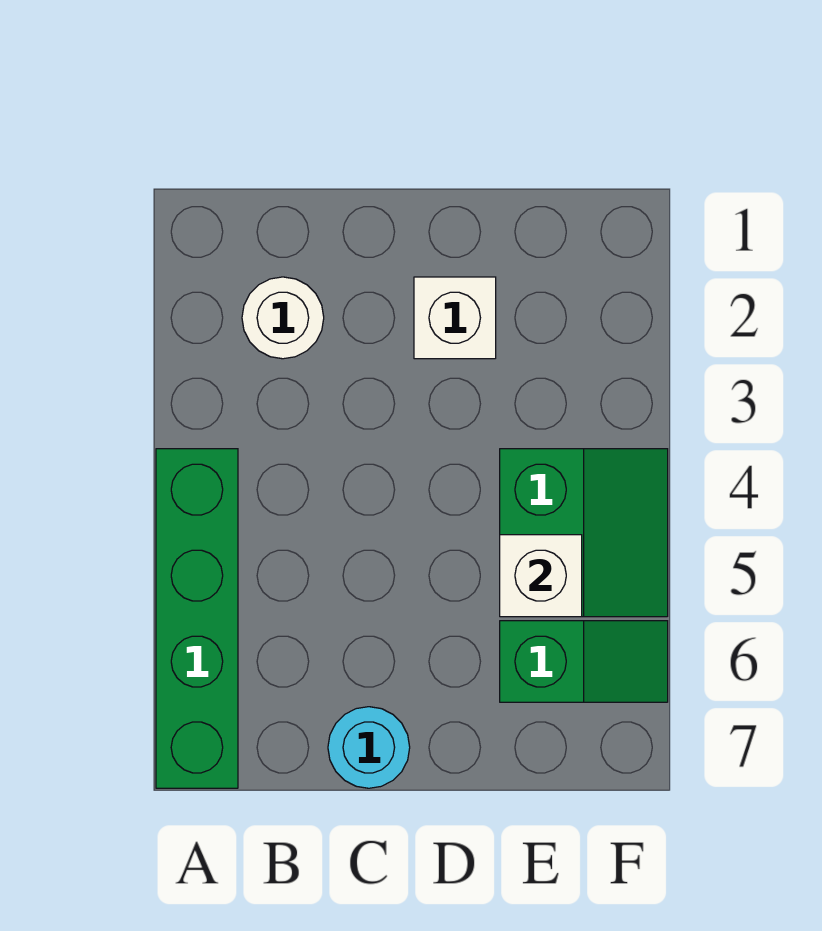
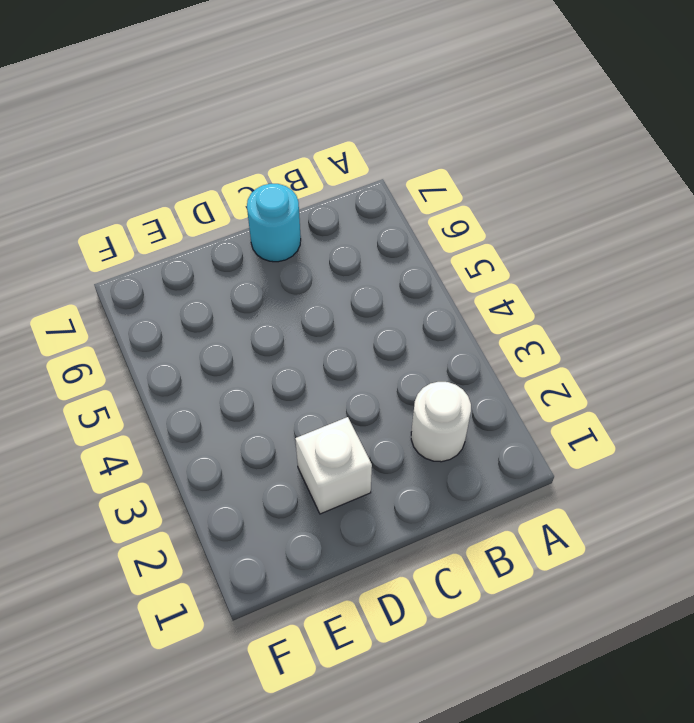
none -> green brick A4:A7 level 1
none -> green slope E4:F5 level 1 top E

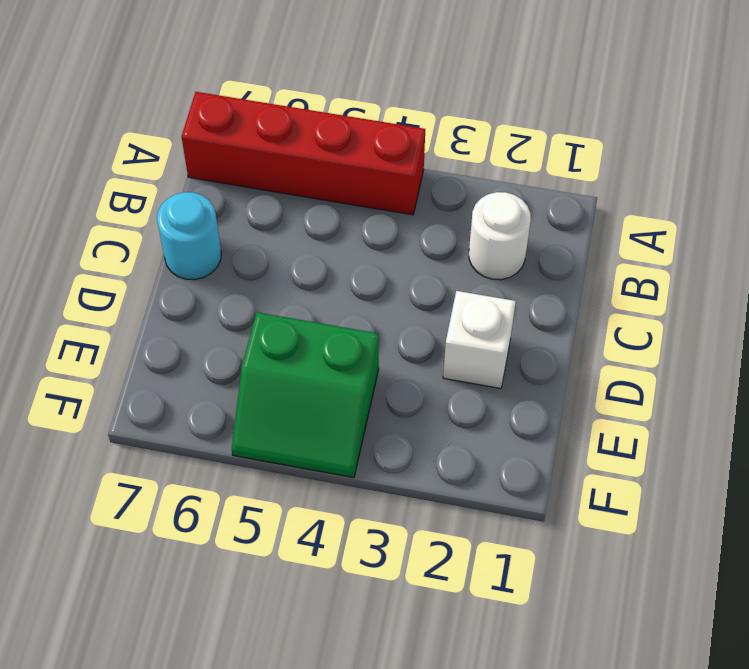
red brick A4:A7 level 1 -> green brick A4:A7 level 1
none -> green slope E6:F6 level 1 top E
none -> white brick E5 level 2

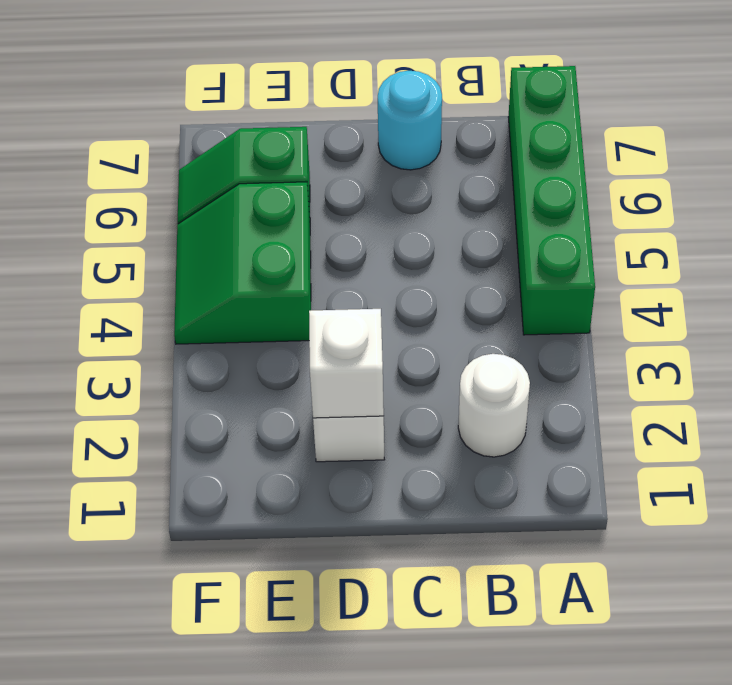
white brick D2 level 2 -> white brick E5 level 2

